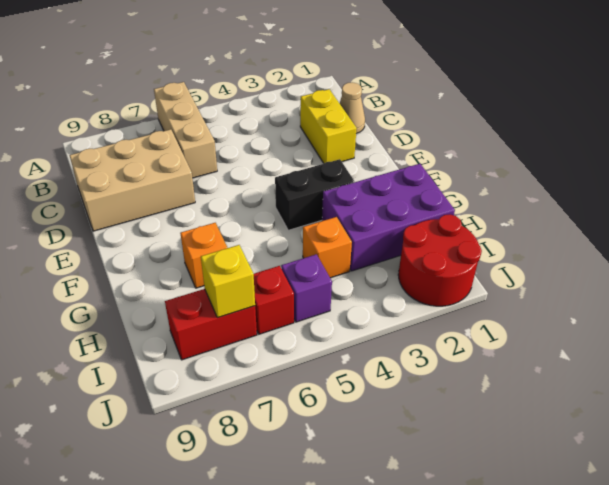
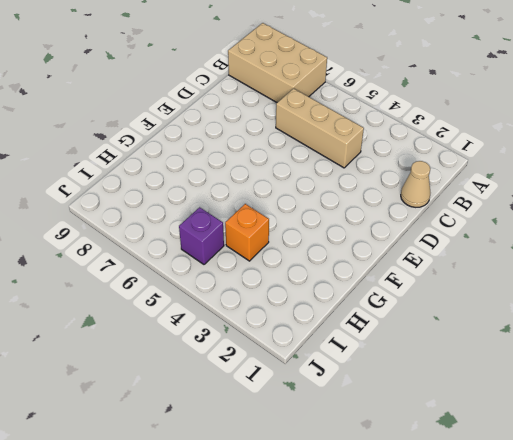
tan brick A7:B9 level 1 -> tan brick C7:D9 level 1
tan brick C4:C6 level 1 -> tan brick A6:C6 level 1
none -> yellow brick C2:D2 level 1
none -> black brick F3:F4 level 1
none -> purple brick G1:H3 level 1

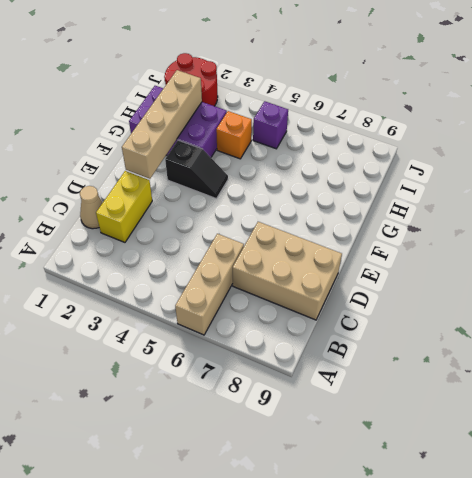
tan brick E2:H2 level 2 -> none
black slope F3:F4 level 1 top 3 -> black brick F3:F4 level 1
none -> orange brick G7 level 1
none -> red brick I6 level 1
none -> red brick I7:I8 level 1

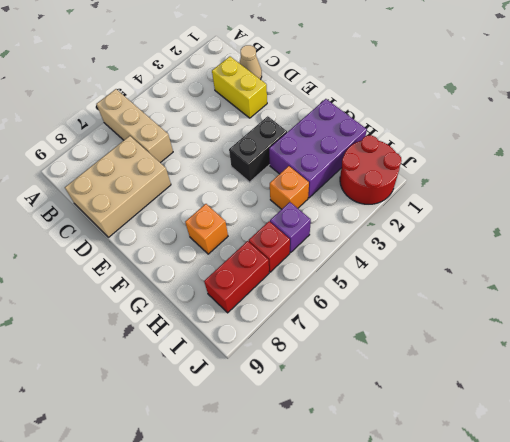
none -> yellow brick I7 level 2

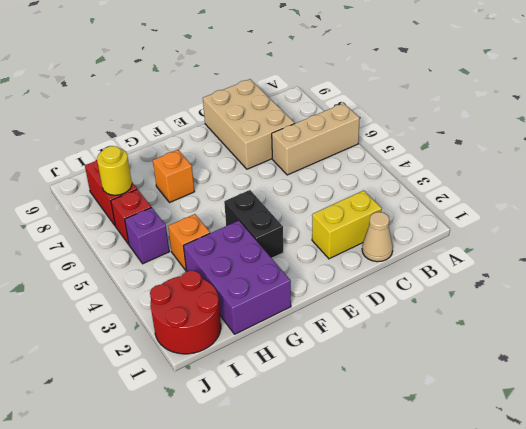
yellow round brick I7 level 2 -> yellow brick I7 level 2

